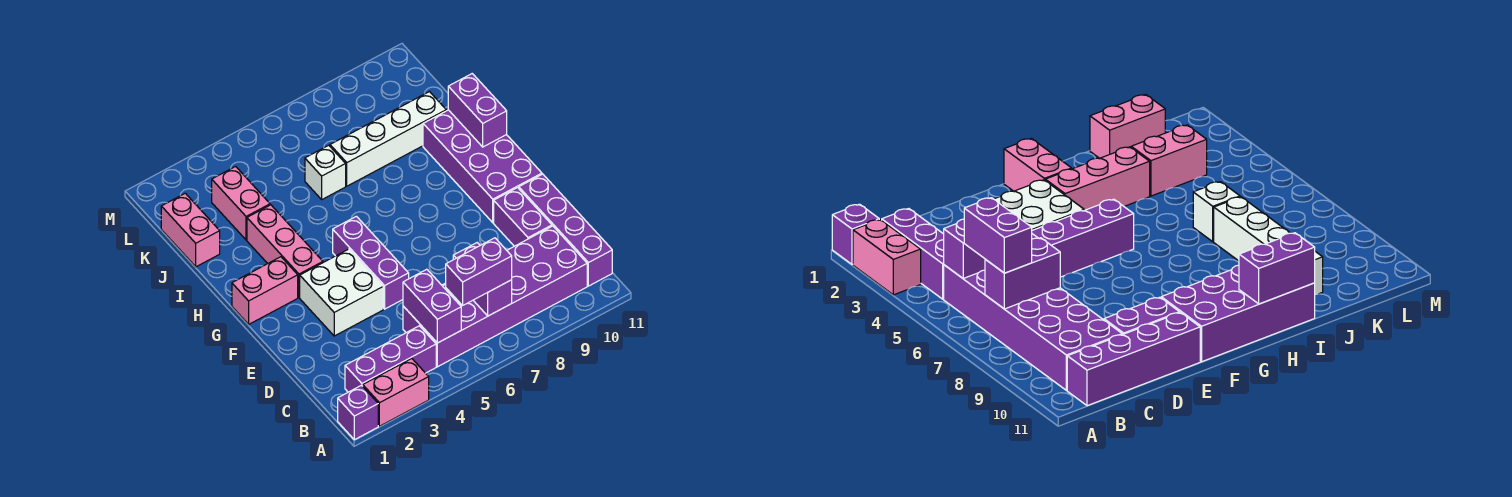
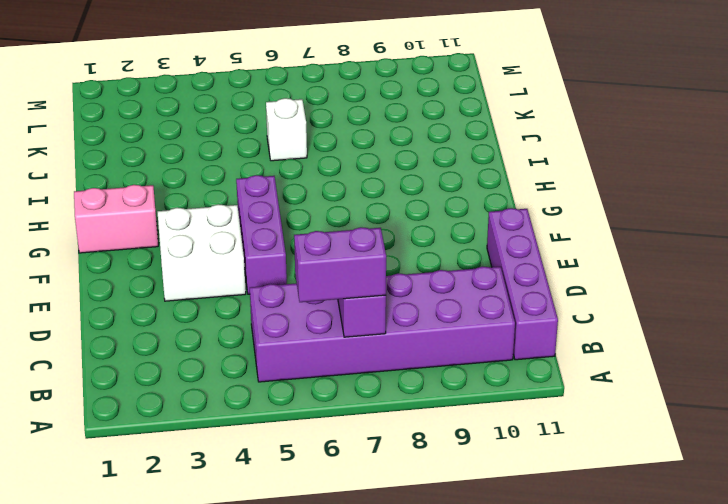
none -> purple brick A1 level 1
none -> pink brick A2:A3 level 1
none -> purple brick B2:B4 level 1

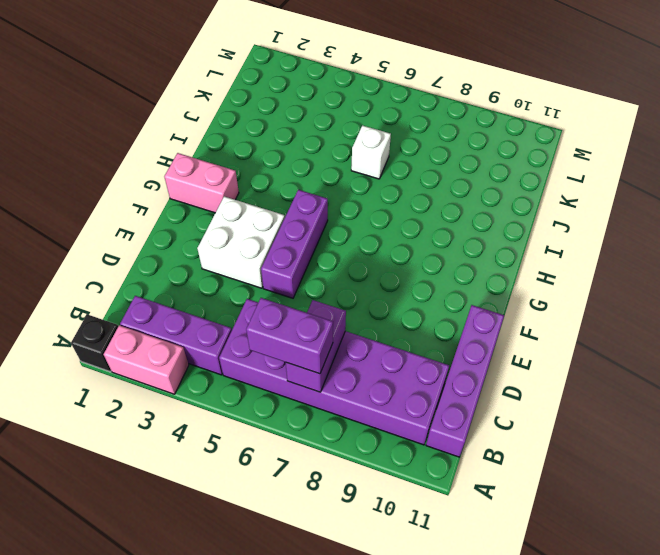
black brick A1 level 1 -> purple brick A1 level 1
none -> purple brick D10:E10 level 1
none -> purple brick F10:I11 level 1
none -> pink brick G3:I3 level 1

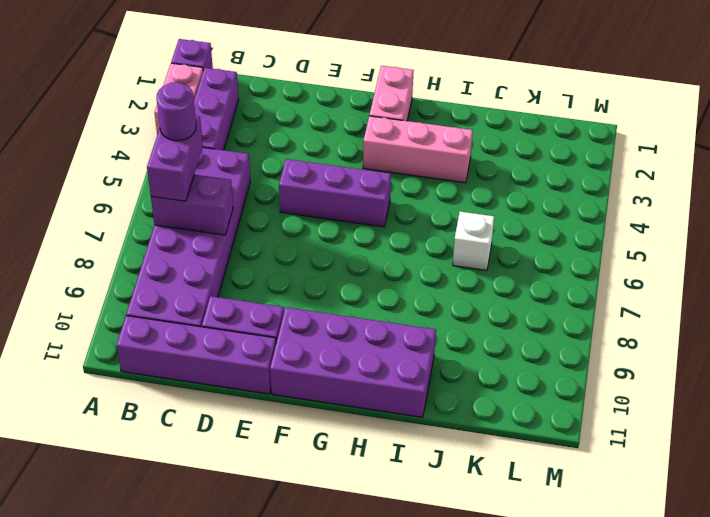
purple round brick B6 level 4 -> none
none -> white brick E3:F4 level 1
none -> pink brick J1:K1 level 1
none -> pink brick J3:K3 level 1

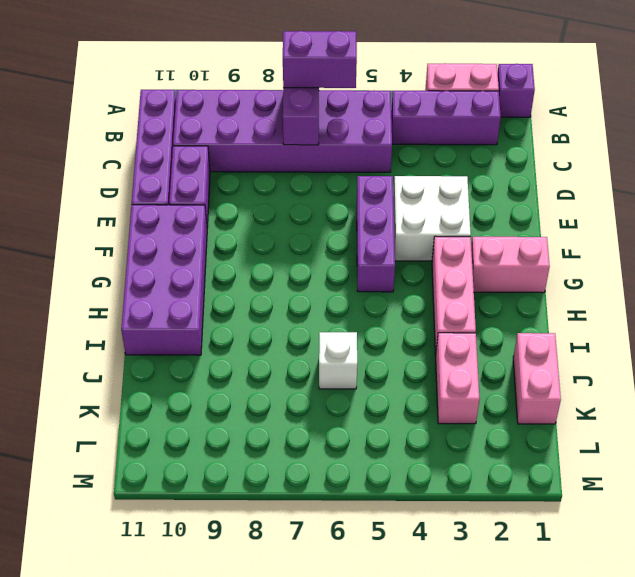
none -> white brick J7:J10 level 1
none -> purple brick B5:C5 level 2
none -> purple brick H11:I11 level 2

